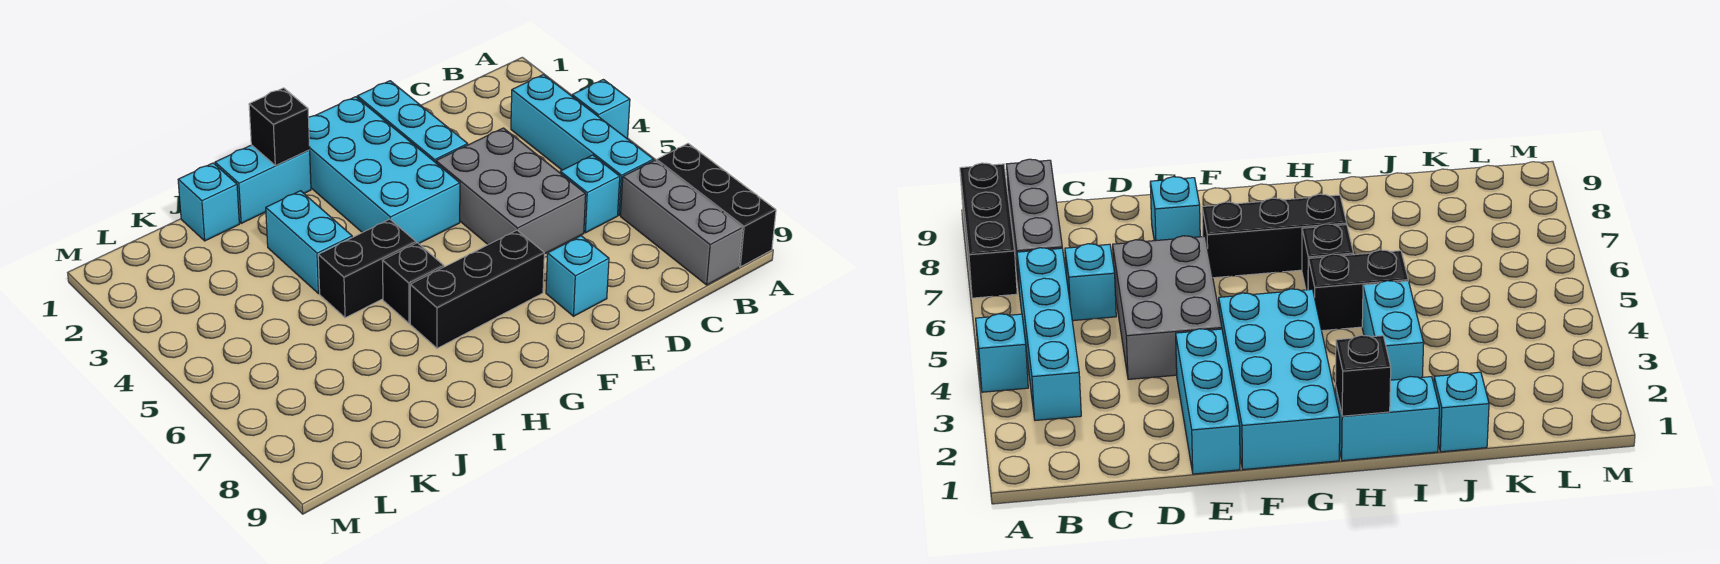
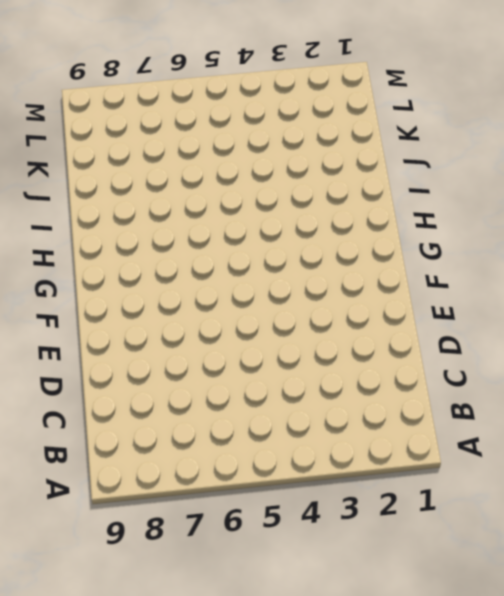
none -> cyan brick A4 level 1
none -> black brick A7:A9 level 1
none -> cyan brick B3:B6 level 1

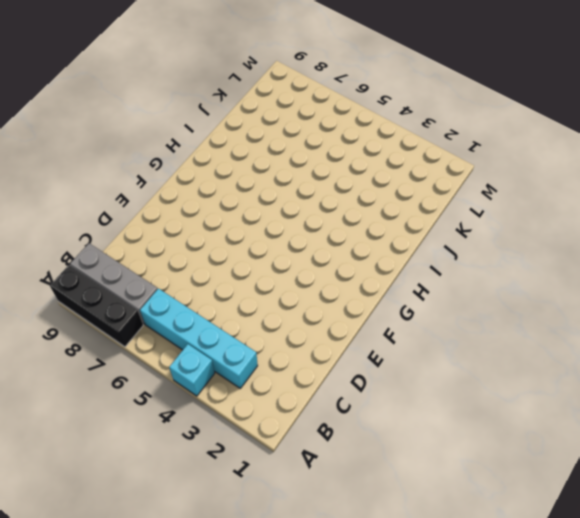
none -> cyan brick C6 level 1
none -> grey brick D4:E6 level 1
none -> cyan brick E1:E3 level 1

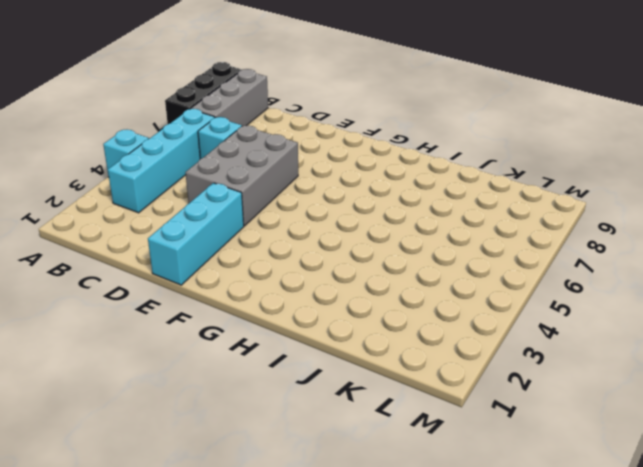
none -> cyan brick E8 level 1
none -> cyan brick F1:G4 level 1
none -> black brick F7:H7 level 1

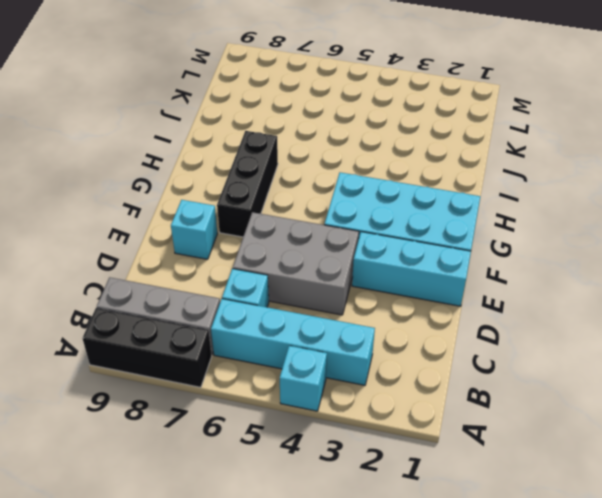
none -> cyan brick H1:I1 level 1
none -> black brick H5:I5 level 1
none -> black brick H6 level 1

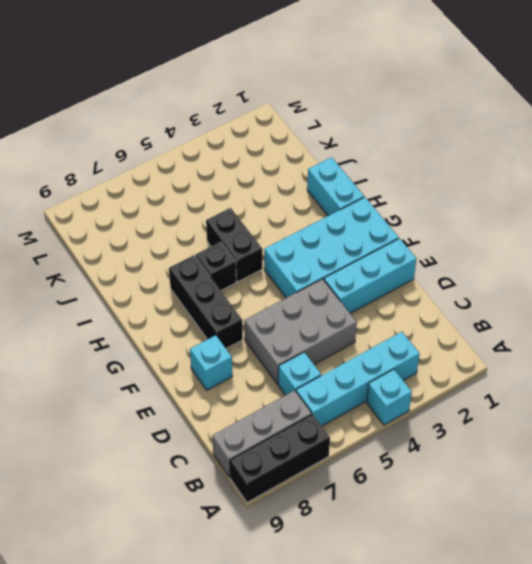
none -> cyan brick I3:I4 level 1
none -> cyan brick J1 level 1
none -> black brick H1 level 2

